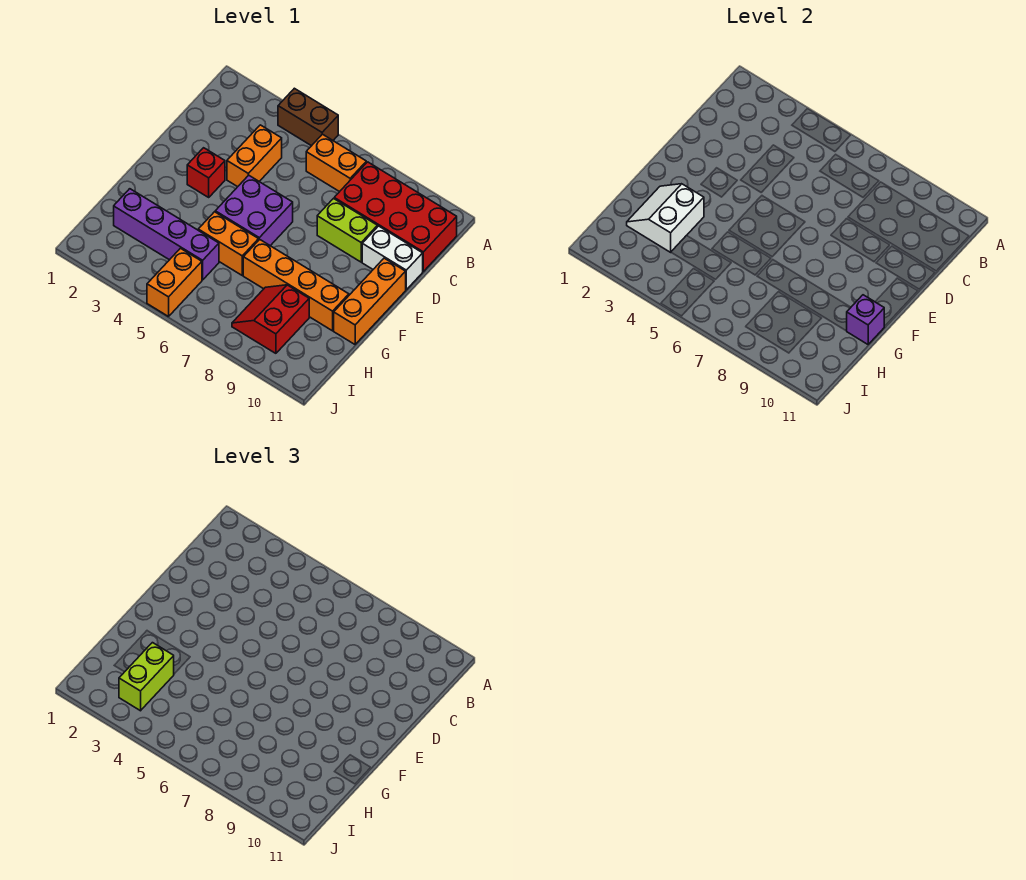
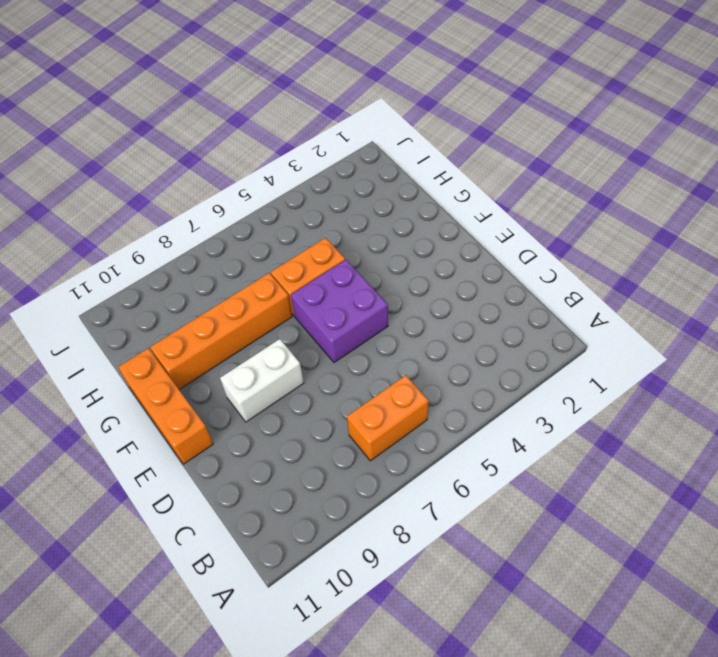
white brick E8:E9 level 1 -> white brick D10:D11 level 1
none -> brown brick A4:A5 level 1
none -> red brick B8:C11 level 1
none -> orange brick C4:D4 level 1

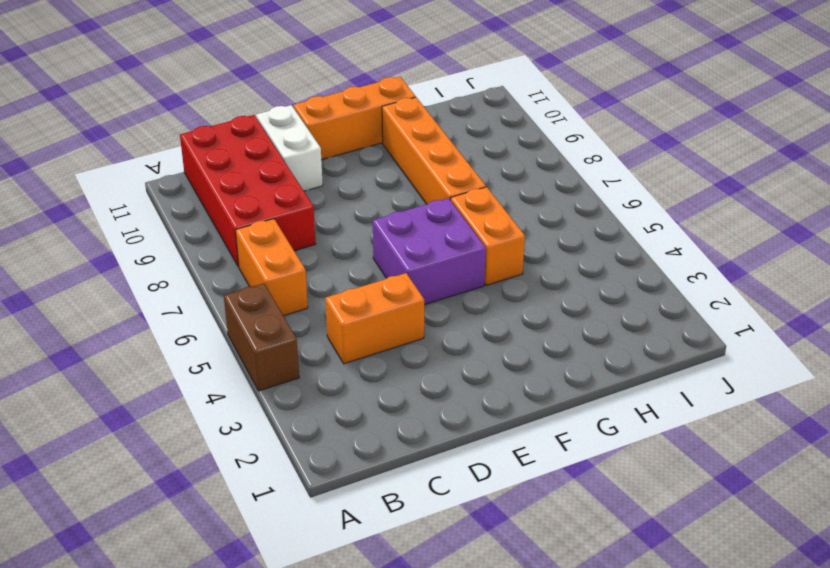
none -> lime brick D8:D9 level 1
none -> red brick E3 level 1
none -> purple brick H2:H5 level 1

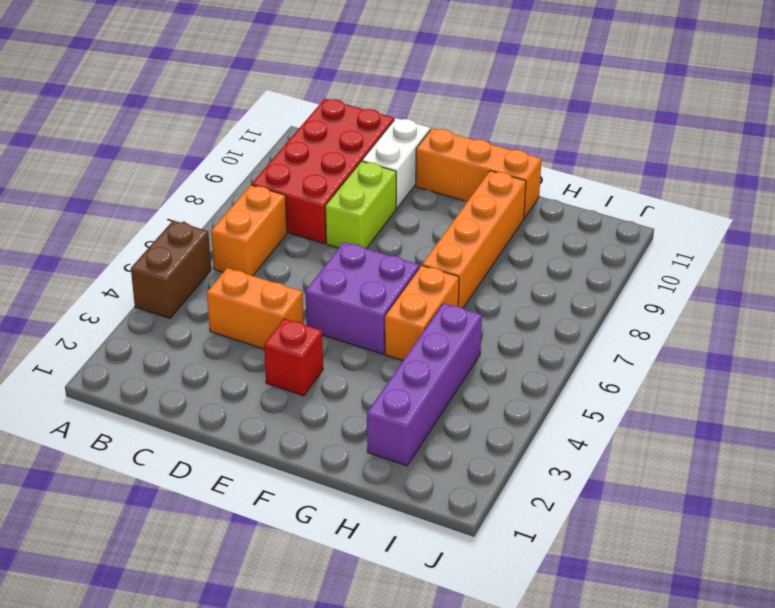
none -> red slope H8:I9 level 1 top 9
none -> orange brick I5:J5 level 1
none -> white slope G2:H3 level 2 top 3

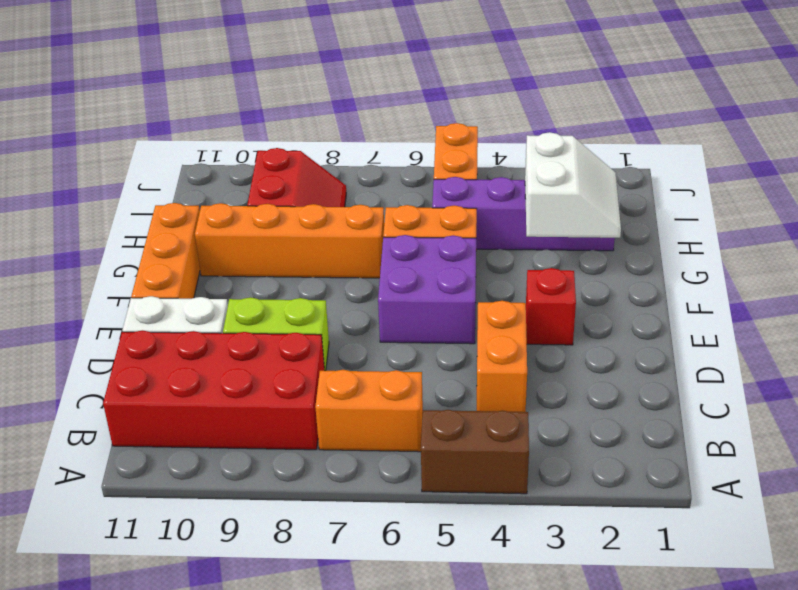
none -> purple brick G11 level 2
none -> lime brick H3:I3 level 3

